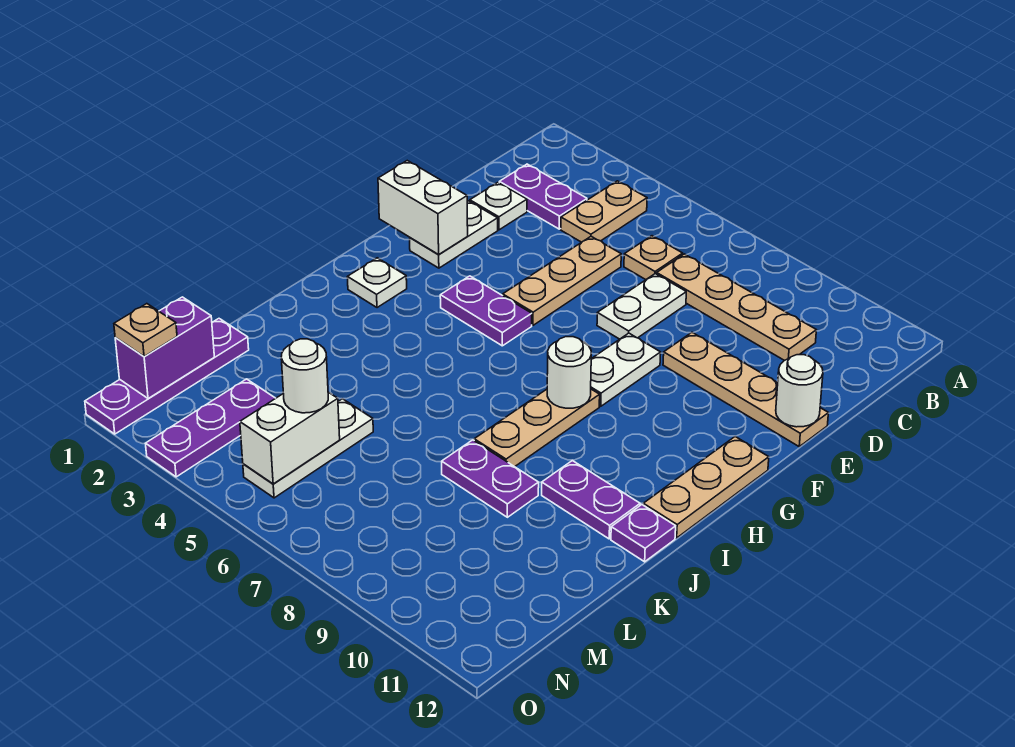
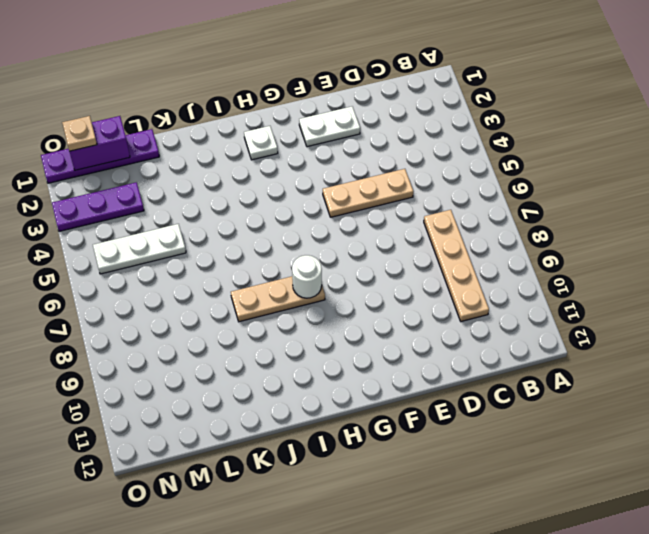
none -> tan plate B4:C4 level 1
none -> purple plate C2:C3 level 1
none -> tan plate C6 level 1

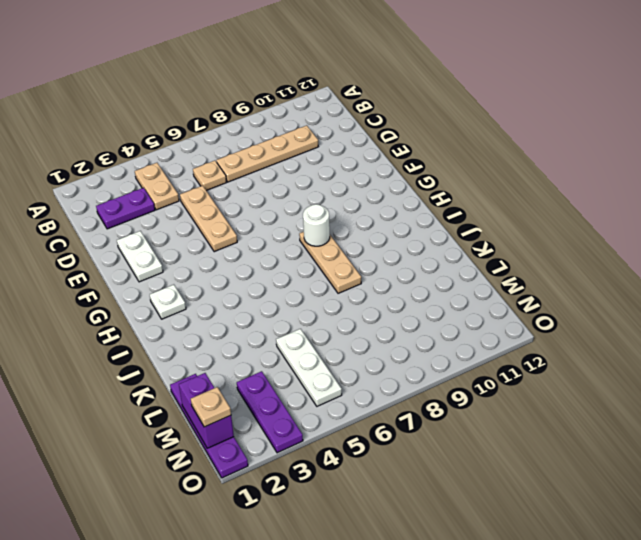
none -> white plate D2 level 1
none -> white plate D7:E7 level 1
none -> tan plate E9:E12 level 1

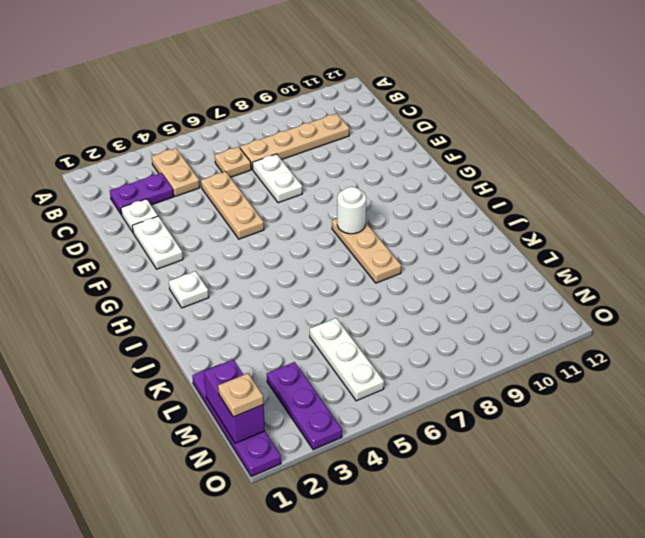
none -> tan plate E9:E12 level 1
none -> white plate F8:G8 level 1
none -> purple plate G4:G5 level 1

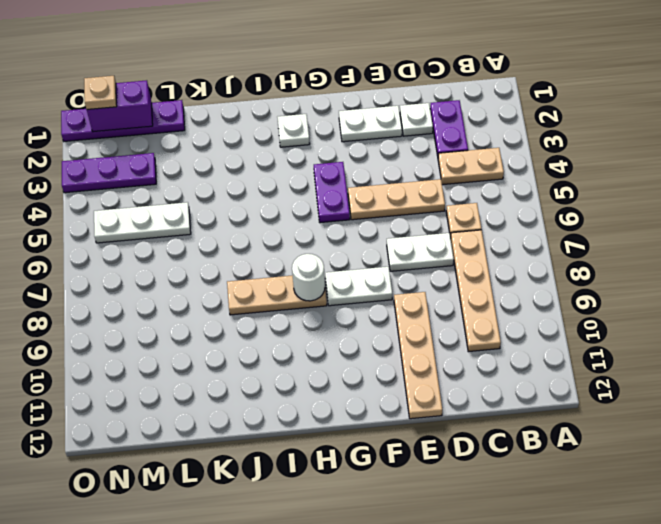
none -> tan plate G12:I12 level 1
none -> purple plate J10:J11 level 1
none -> purple plate J12 level 1

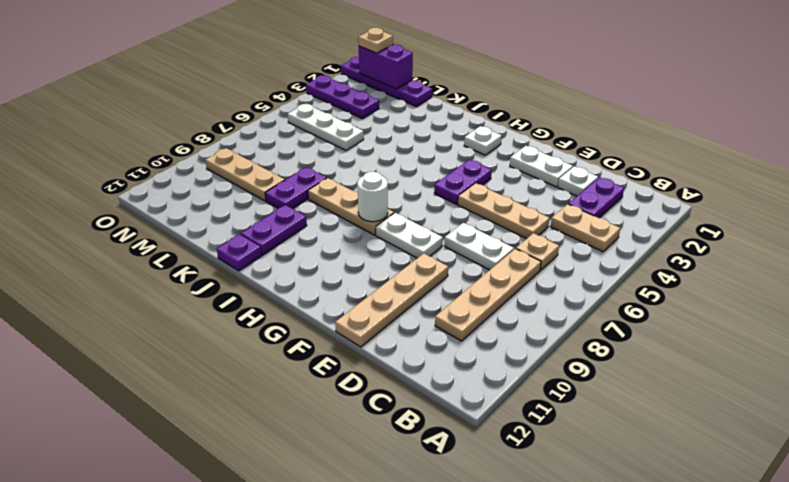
tan plate L9:N9 level 1 -> tan plate G12:I12 level 1
none -> white round brick E12 level 2
none -> white brick F1:F2 level 2
none -> white brick M5:N5 level 2

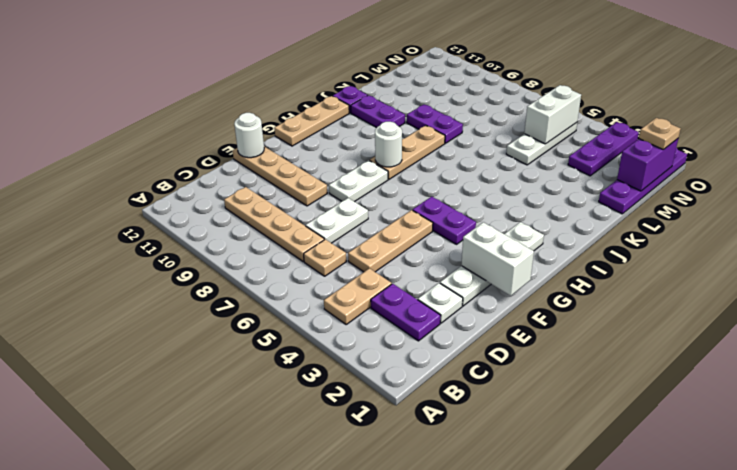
none -> white round brick M5 level 3

